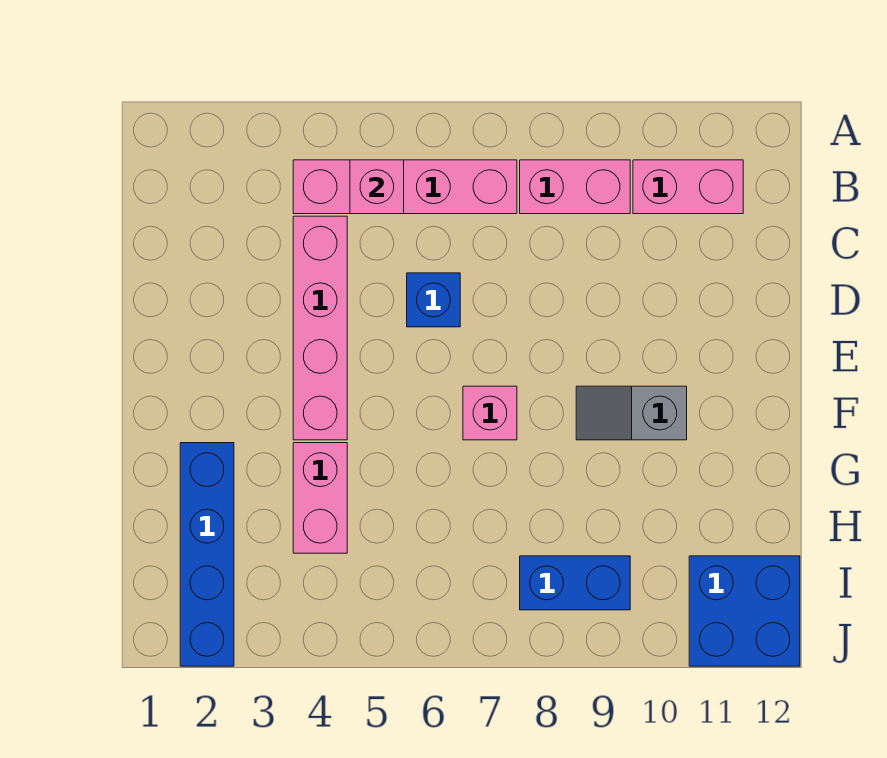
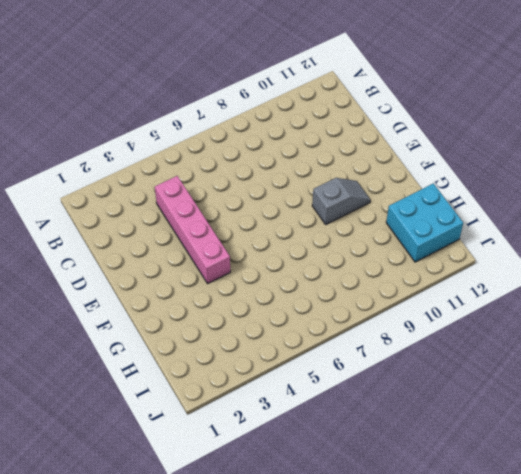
grey slope F9:F10 level 1 top 9 -> grey slope F9:F10 level 1 top 10
cyan brick H11:I12 level 1 -> blue brick I11:J12 level 1
none -> pink brick B4:B7 level 1
none -> pink brick B8:B9 level 1
none -> pink brick B10:B11 level 1

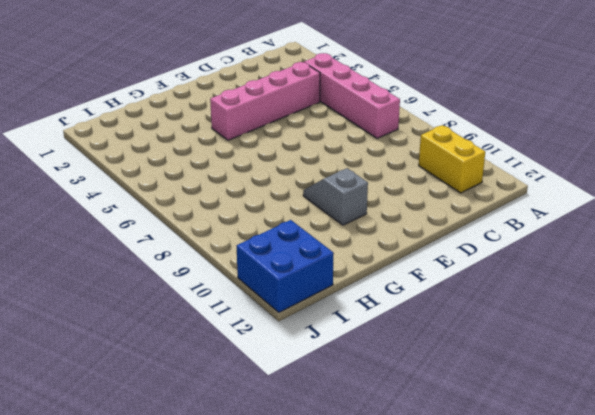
yellow brick B10:B11 level 1 -> pink brick B10:B11 level 1
none -> pink brick B8:B9 level 1
none -> blue brick D6 level 1
none -> pink brick F7 level 1

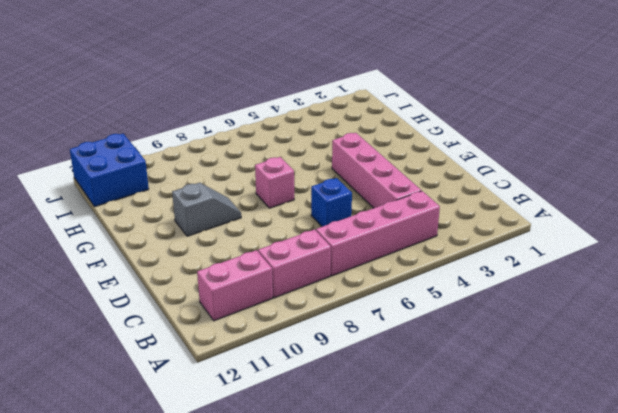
none -> blue brick G2:J2 level 1
none -> pink brick G4:H4 level 1
none -> blue brick I8:I9 level 1

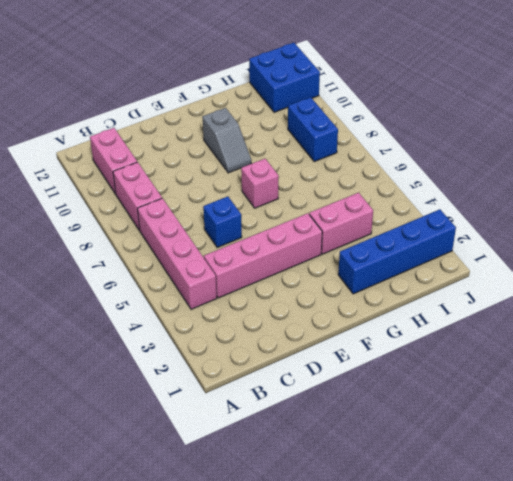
none -> pink brick B5 level 2

